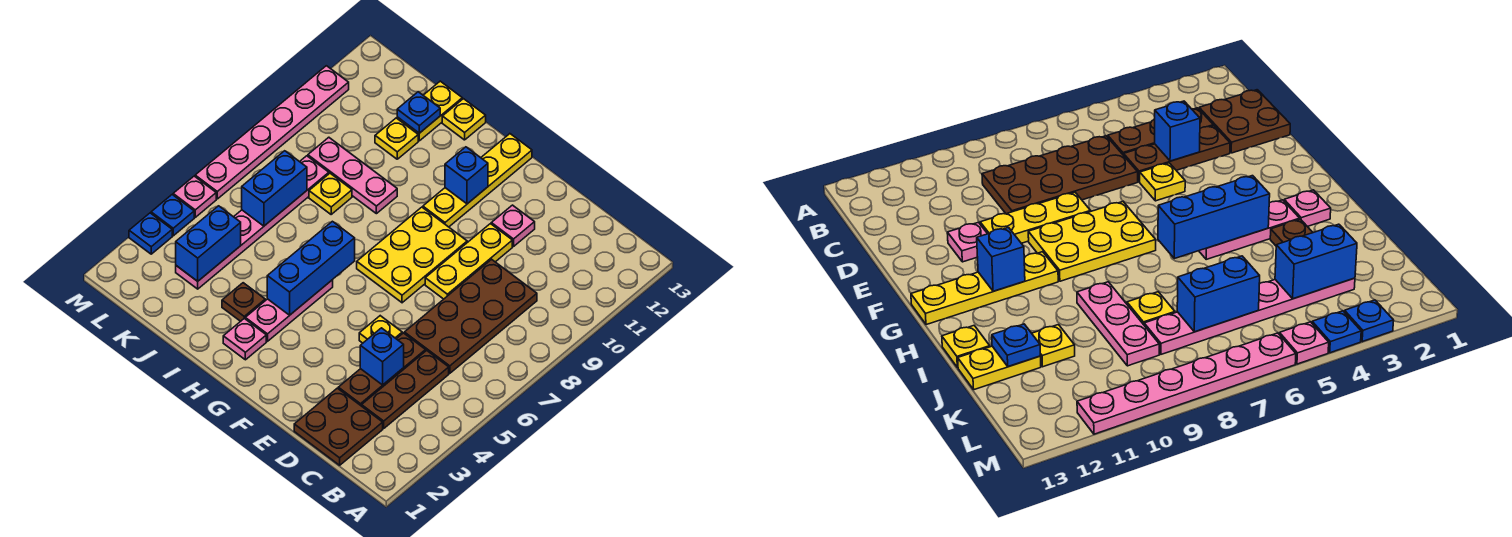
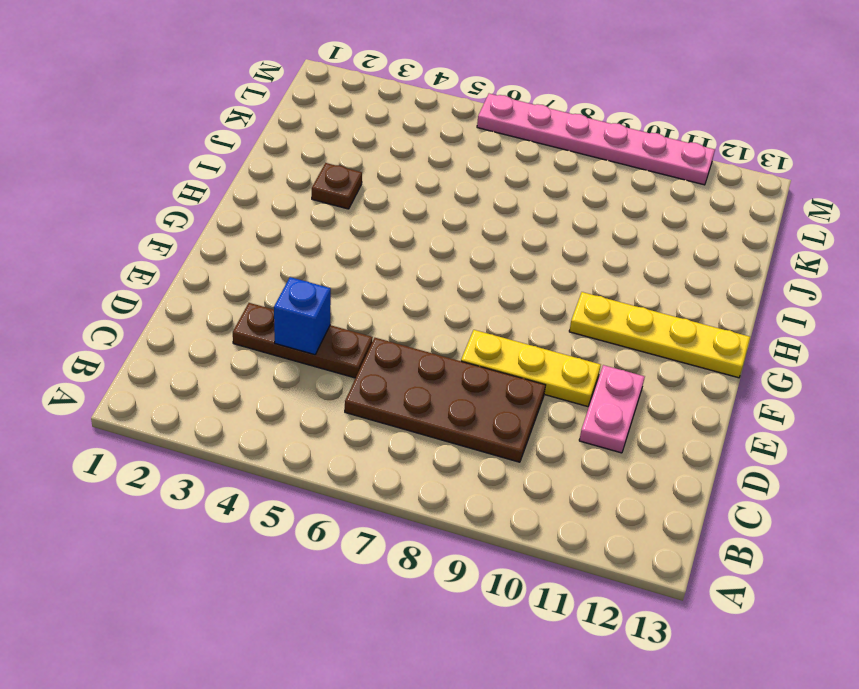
pink plate D11:E11 level 1 -> pink plate E11 level 1
none -> brown plate C1:D2 level 1
none -> brown plate C3:C5 level 1
none -> yellow plate E5 level 1

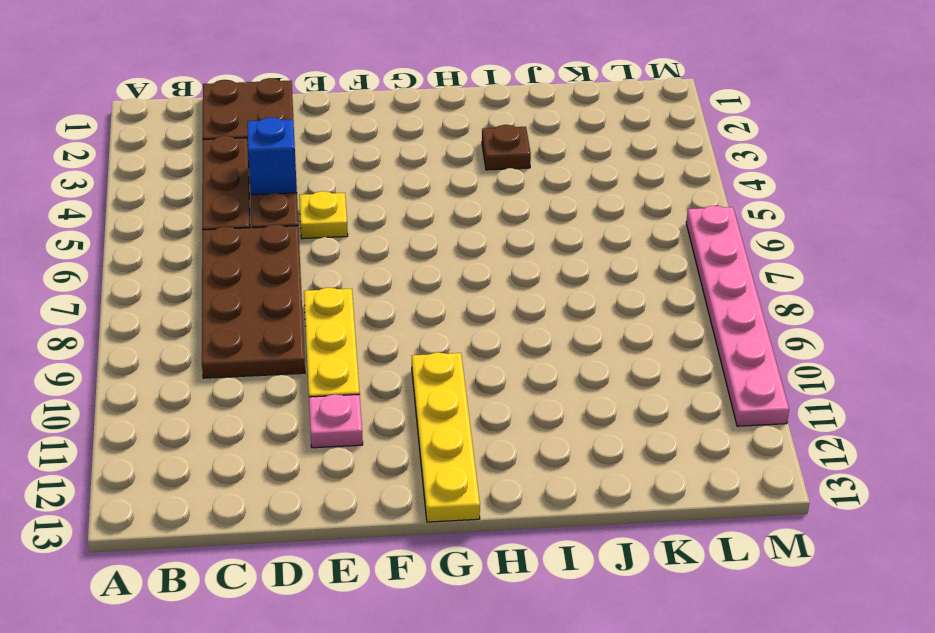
none -> yellow plate F7:G9 level 1
none -> pink plate H2 level 1
none -> pink plate H3:H5 level 1

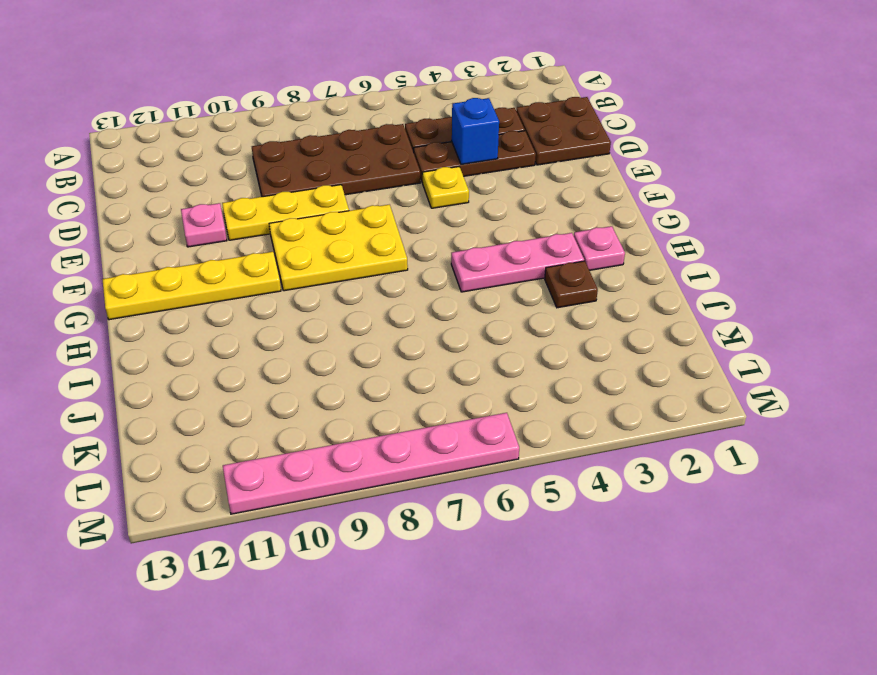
none -> pink plate I9:K9 level 1
none -> yellow plate I13 level 1
none -> yellow plate J8 level 1

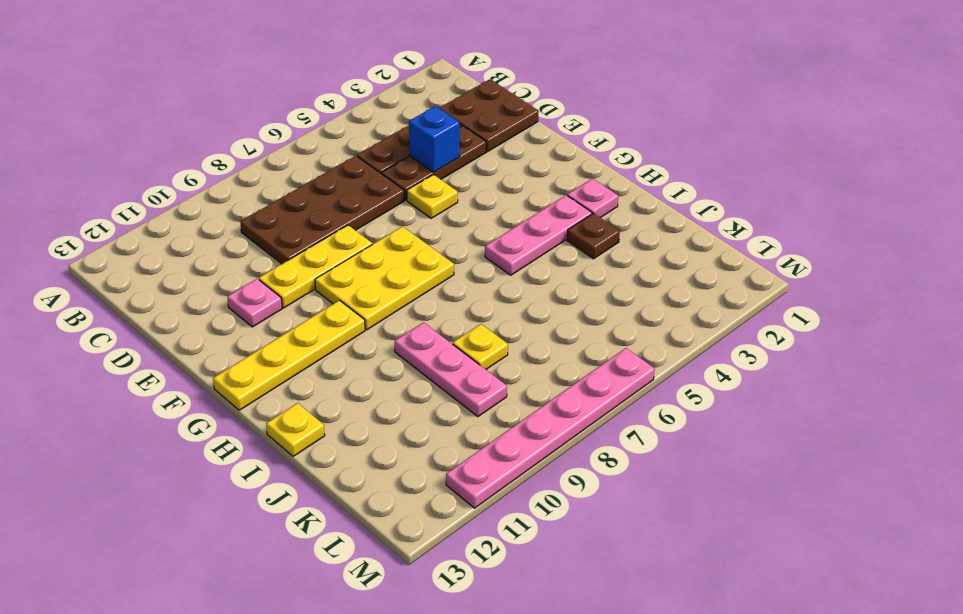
none -> yellow plate J11 level 1
none -> yellow plate J12:J13 level 1
none -> pink plate K3:K8 level 1

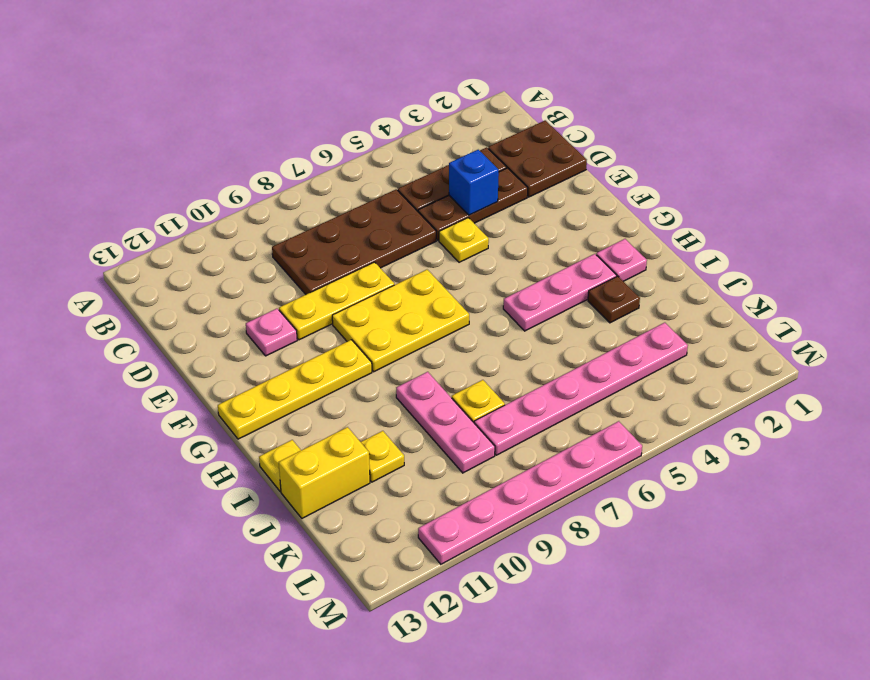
yellow brick J12:J13 level 1 -> yellow plate J12:J13 level 1
none -> blue plate M3 level 1
none -> blue plate M4 level 1
none -> pink plate M5 level 1

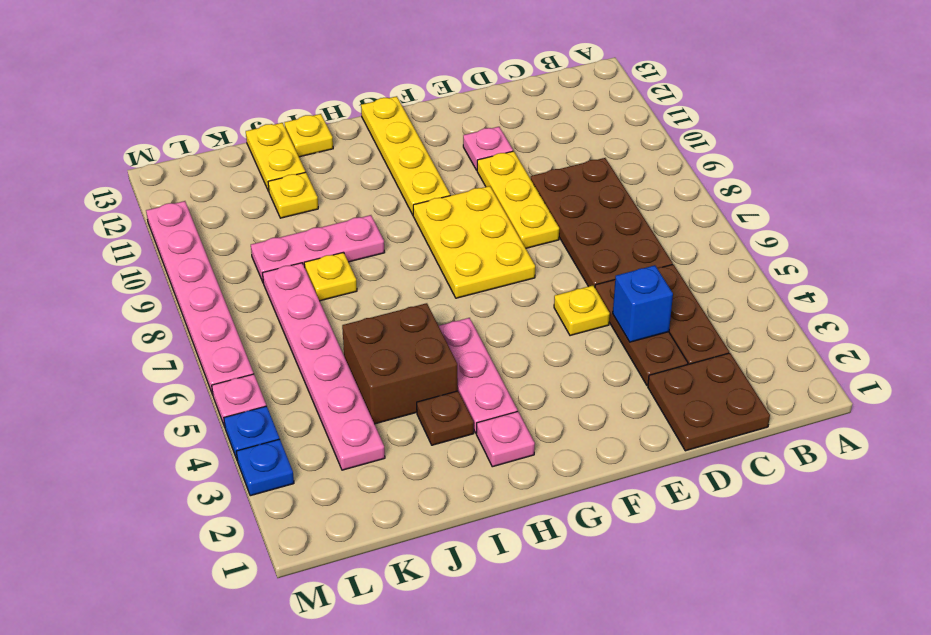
brown brick I4:J5 level 1 -> none
none -> blue brick G11 level 2
none -> blue brick H4:H6 level 2
none -> blue plate J12 level 2

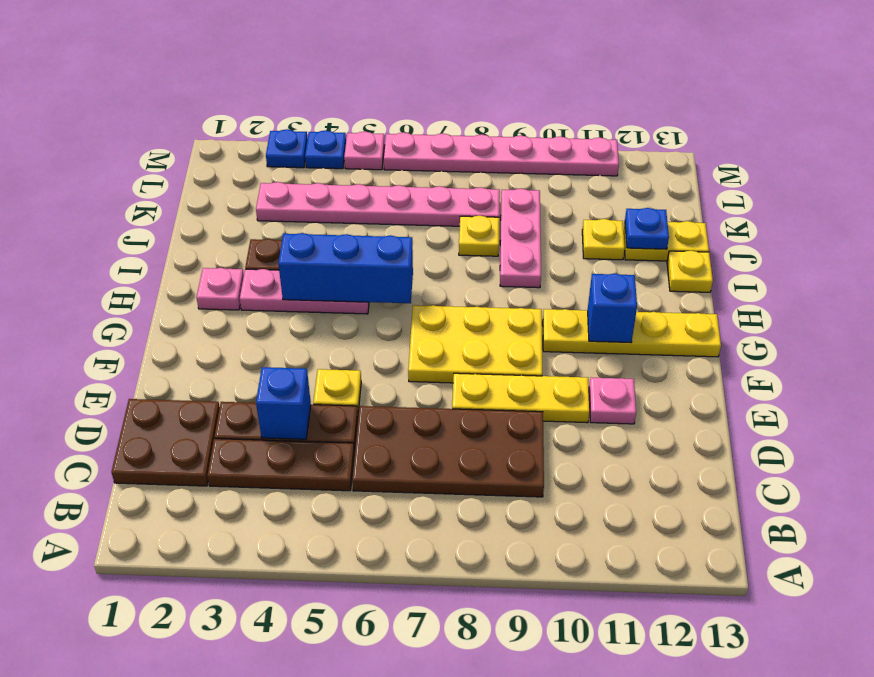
none -> blue brick K3:K4 level 2
none -> blue brick K6:K7 level 2

